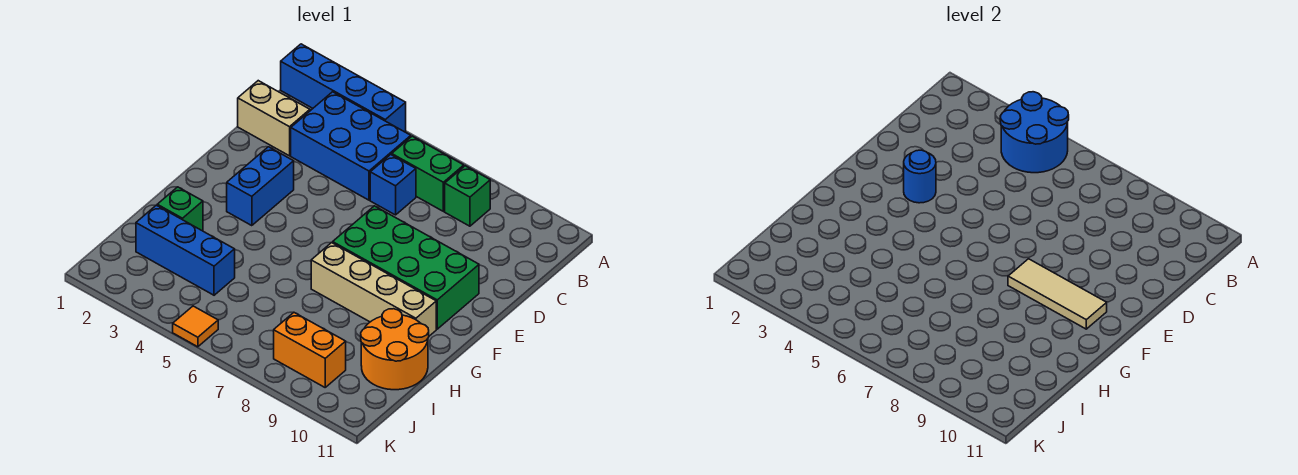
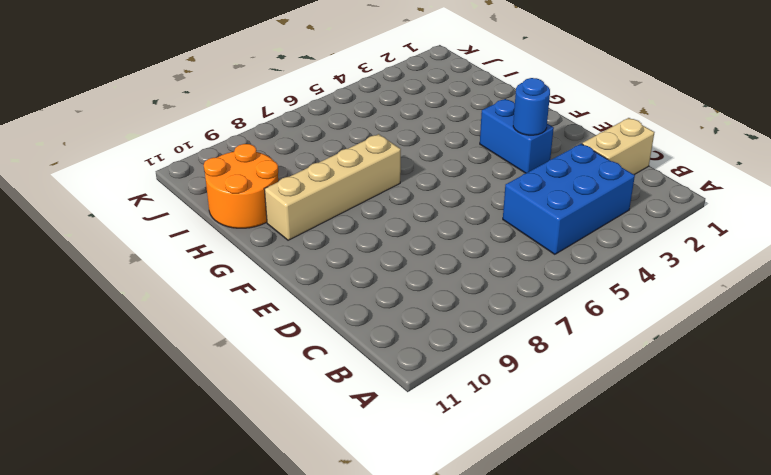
none -> blue brick A1:A4 level 1
none -> green brick B6:B7 level 1
none -> green brick B8 level 1

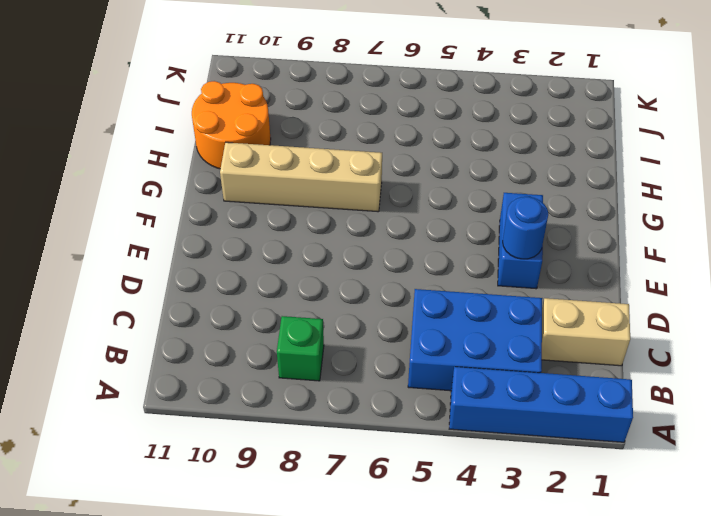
none -> green brick B6:B7 level 1
none -> blue brick C6 level 1
none -> green brick E7:F10 level 1

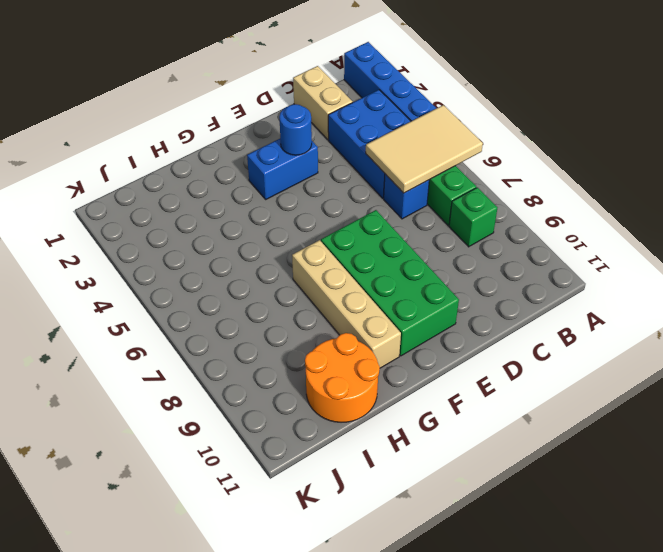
tan tile A5:C6 level 2 -> blue round brick A4:B5 level 2
none -> green brick H2 level 1
none -> blue brick I2:I4 level 1
none -> orange brick J8:J9 level 1

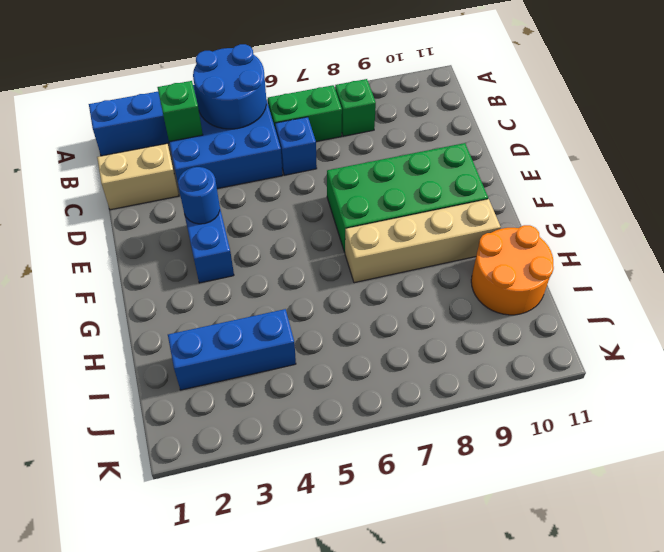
green brick B3 level 2 -> green brick H2 level 1
none -> orange brick J8:J9 level 1
none -> orange tile K5 level 1
none -> tan tile F8:F10 level 2

